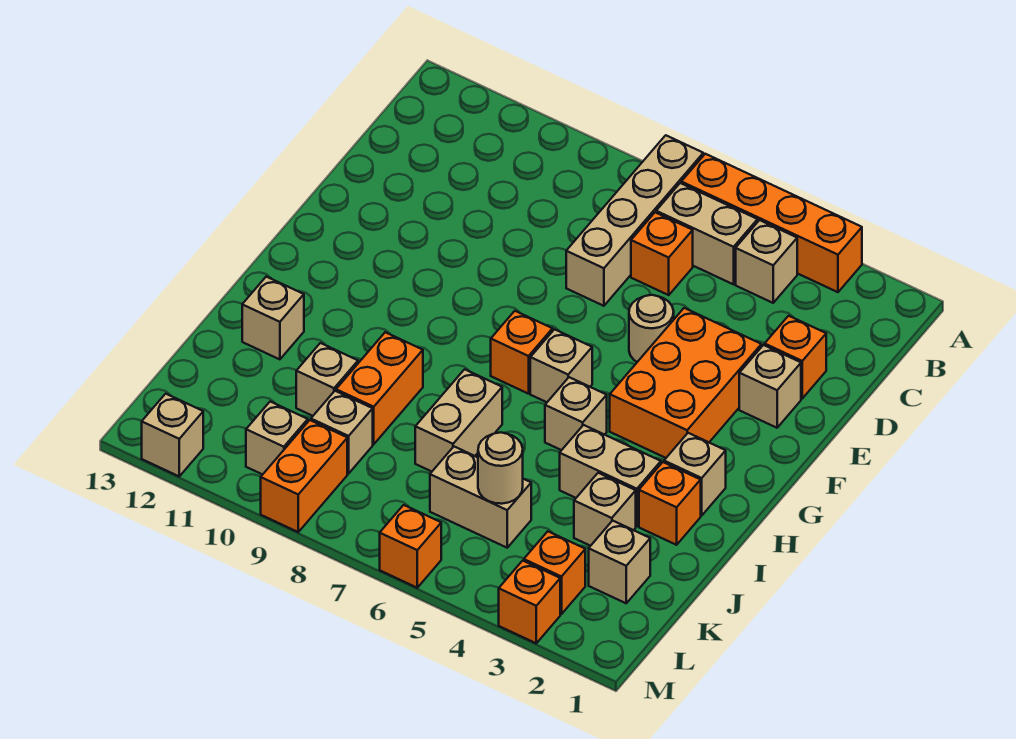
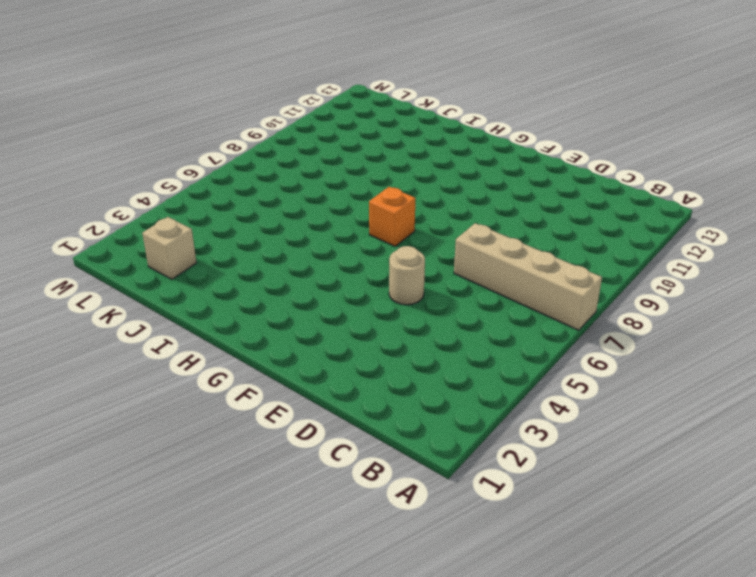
none -> orange brick A3:A6 level 1
none -> tan brick B4 level 1
none -> tan brick B5:B6 level 1
none -> orange brick C6 level 1

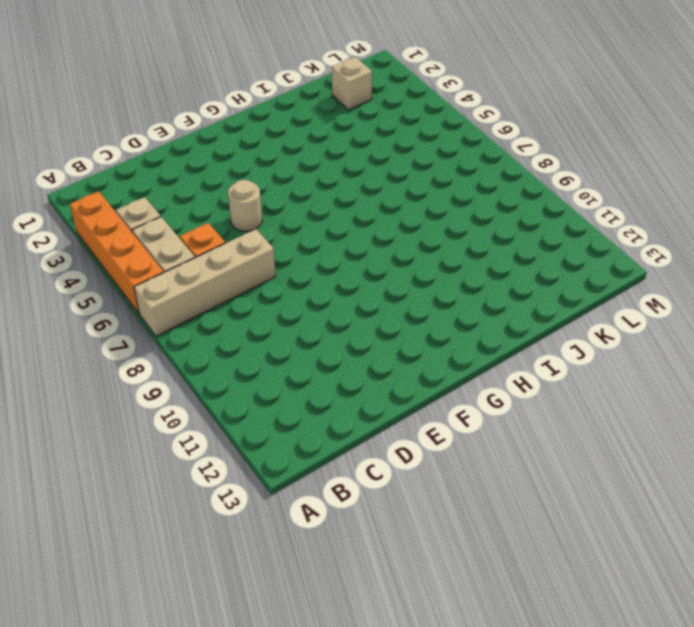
none -> orange brick D2 level 1
none -> tan brick E2 level 1
none -> orange brick E3:G4 level 1
none -> tan brick G6 level 1

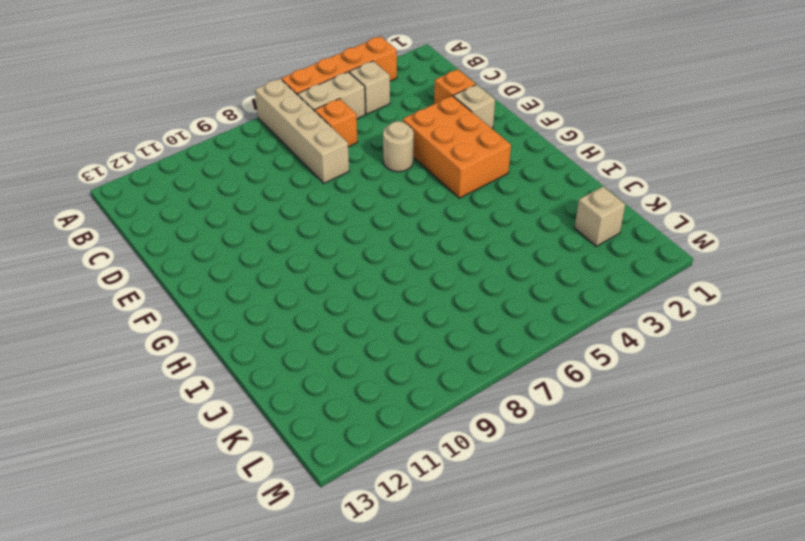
none -> tan brick G6 level 1
none -> orange brick G7 level 1
none -> tan brick H2 level 1
none -> tan brick H5 level 1

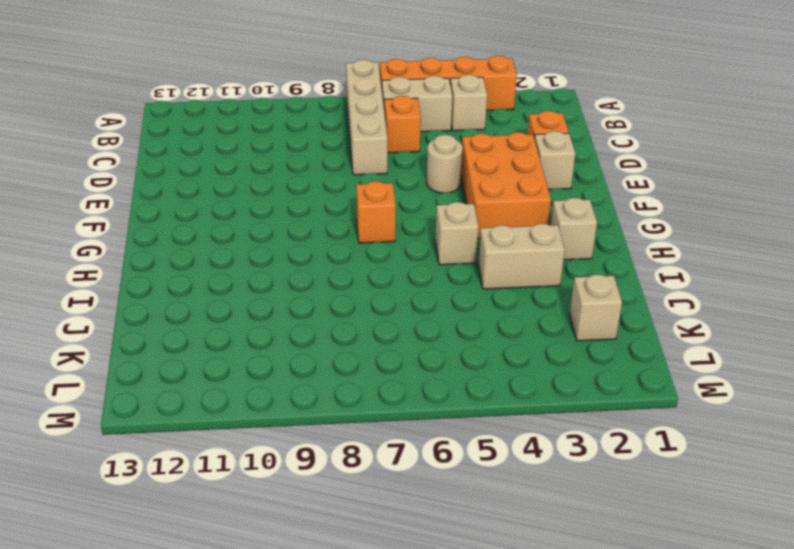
none -> tan brick G6 level 1
none -> orange brick I2 level 1
none -> tan brick I7:J7 level 1
none -> orange brick I9:J9 level 1

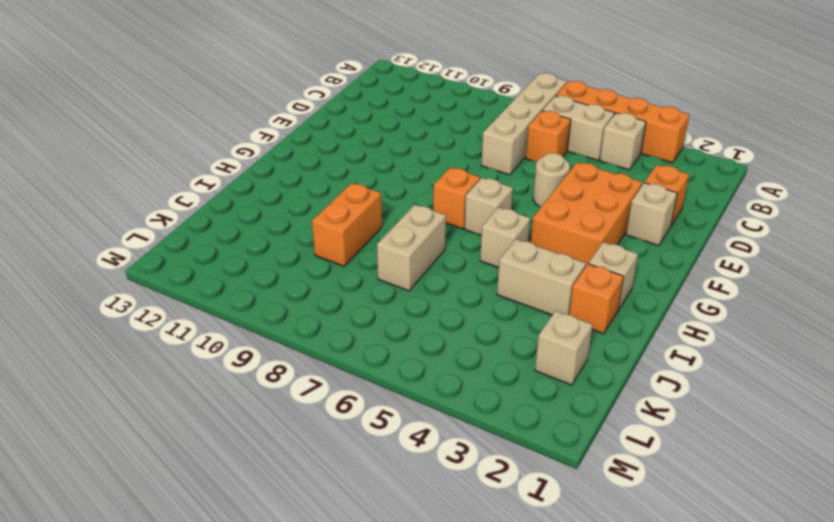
none -> tan brick I12 level 1
none -> tan brick J3 level 1
none -> tan brick J10 level 1
none -> tan brick K5:K6 level 1

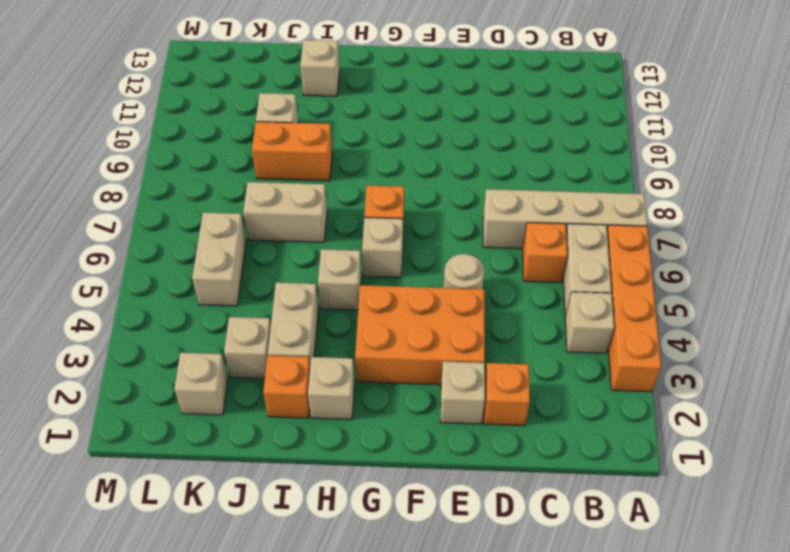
none -> tan brick K9 level 1
none -> orange brick L3 level 1
none -> orange brick L9:M9 level 1
none -> tan brick L10 level 1

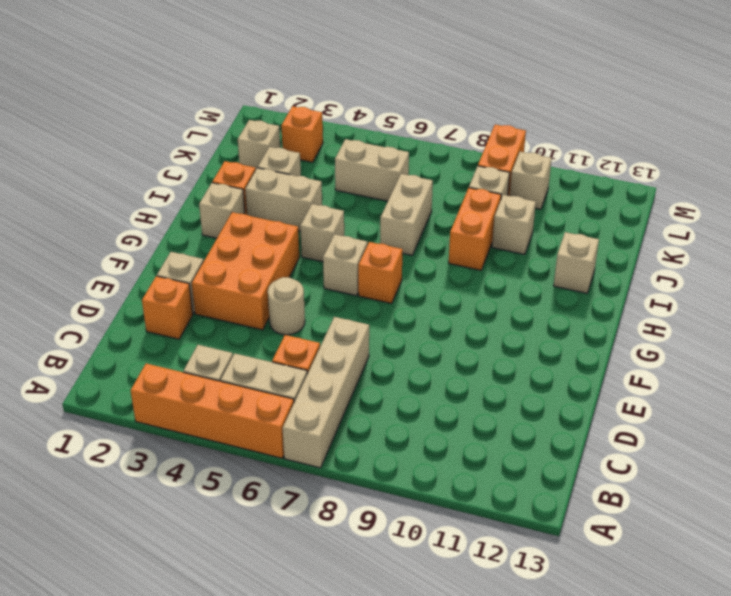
none -> orange brick M3 level 1
none -> orange brick M6 level 1
none -> tan brick M12 level 1
none -> tan round brick K5 level 2

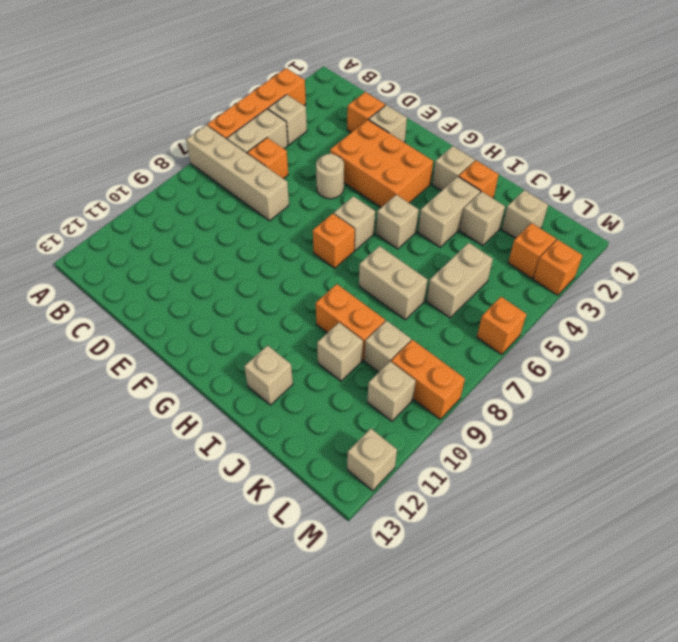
none -> tan round brick K5 level 2

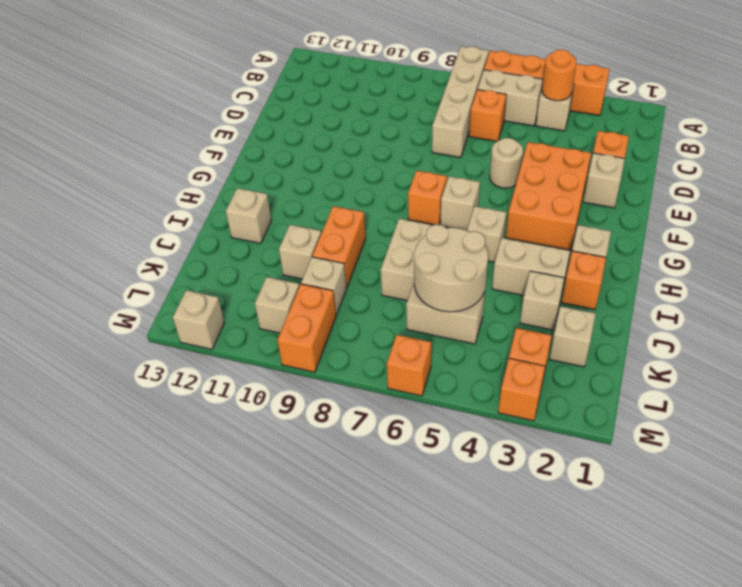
orange round brick B4 level 2 -> none
tan round brick J5:K6 level 2 -> tan round brick K5 level 2

